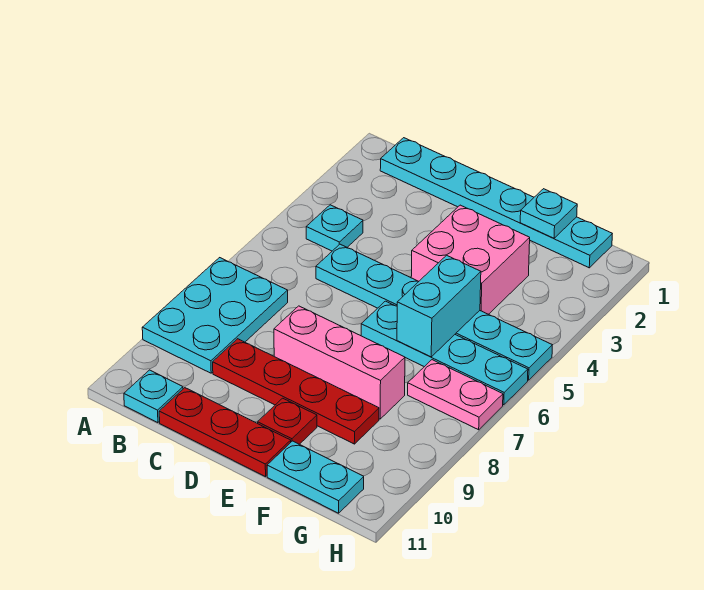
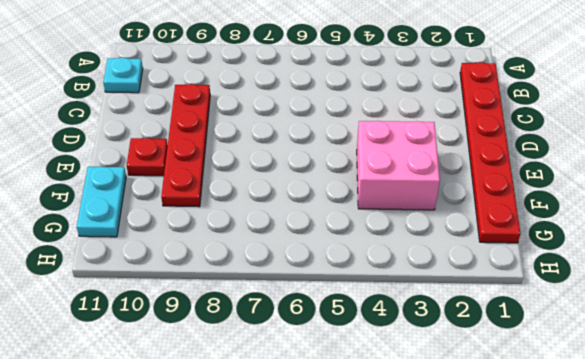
red plate B1:G1 level 1 -> cyan plate B1:G1 level 1
none -> cyan plate A7:B9 level 1
none -> cyan plate B4 level 1
none -> cyan plate C5:H5 level 1

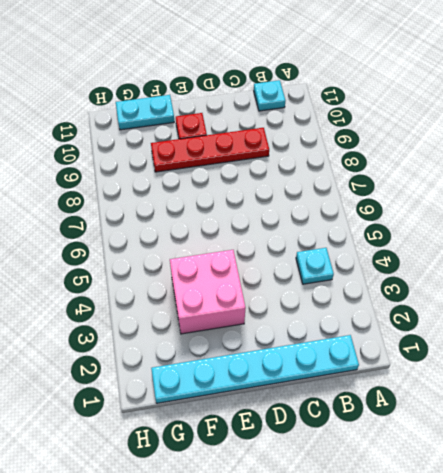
none -> cyan plate A7:B9 level 1
none -> cyan plate C5:H5 level 1
none -> red plate C11:E11 level 1

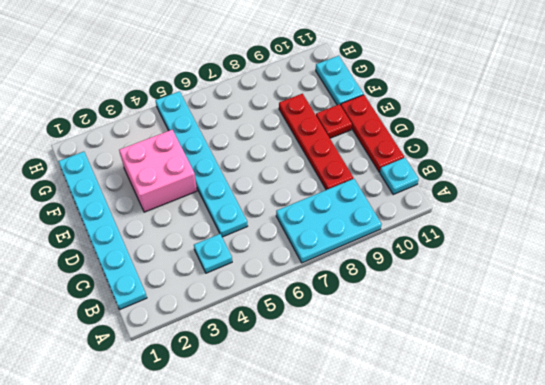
none -> pink brick D8:F8 level 1
none -> cyan plate E6:H6 level 1
none -> pink plate G7:H7 level 1

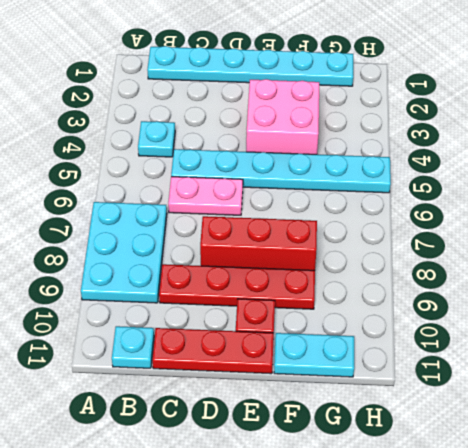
pink plate C6:D6 level 1 -> pink plate G7:H7 level 1
red brick D8:F8 level 1 -> pink brick D8:F8 level 1
none -> cyan plate E6:H6 level 1
none -> cyan plate F1 level 2
none -> cyan brick F5:F6 level 2

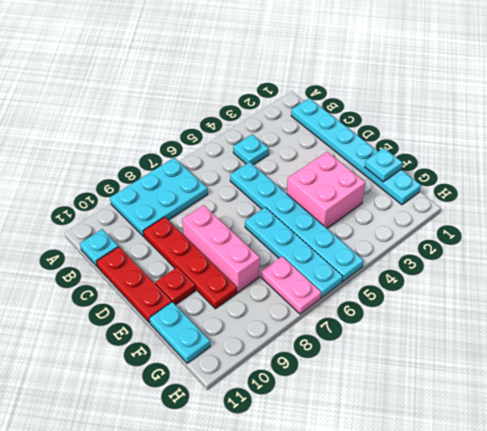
none -> cyan brick F5:F6 level 2

